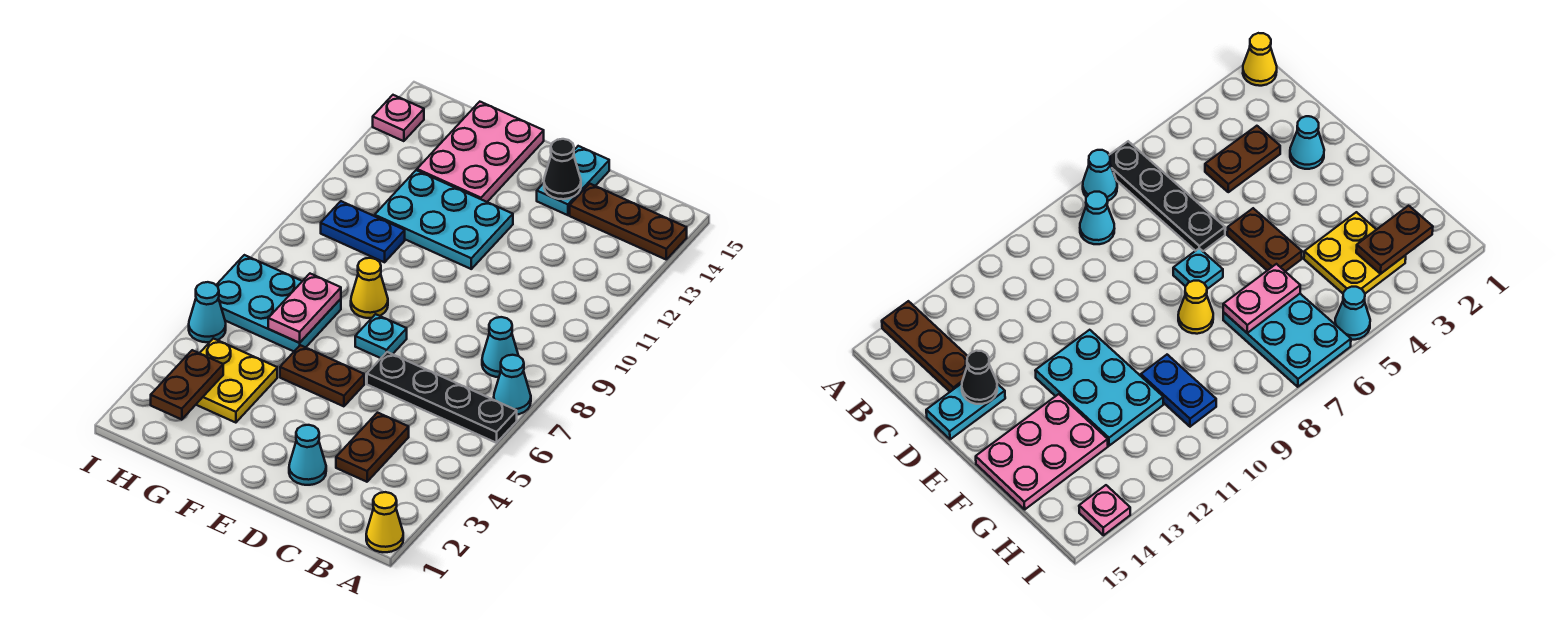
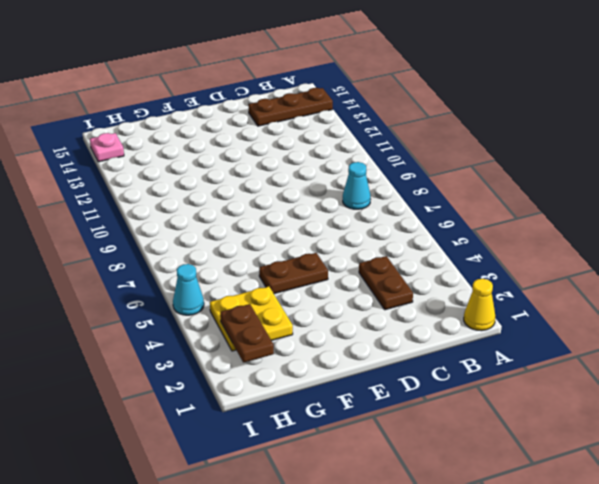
none -> black plate A6:D6 level 1
none -> cyan cone A7 level 1
none -> cyan cone D2 level 1

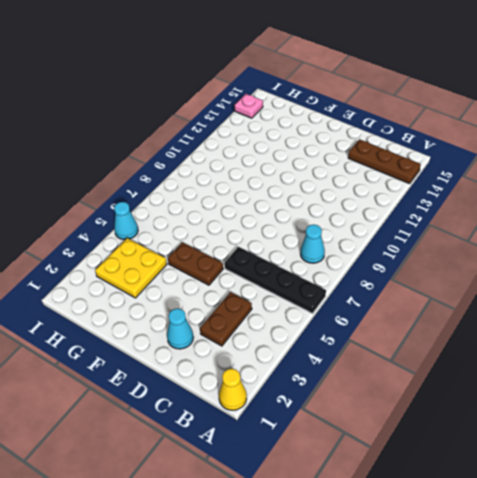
none -> cyan cone A7 level 1
none -> cyan plate D14:D15 level 1
none -> cyan plate E7 level 1

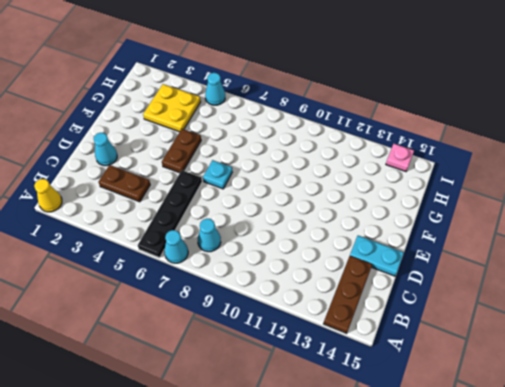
none -> cyan plate E11:G12 level 1
none -> yellow cone F8 level 1
none -> pink plate F13:G15 level 1

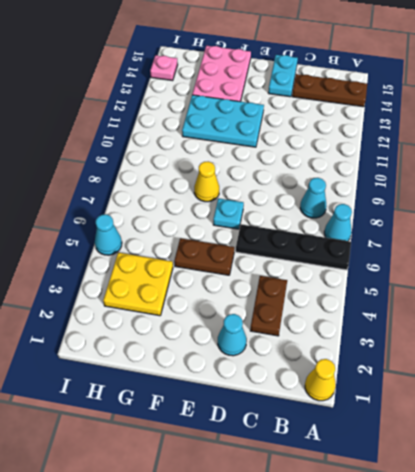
none -> cyan plate G6:I7 level 1
none -> blue plate G10:H10 level 1
none -> black cone D14 level 2

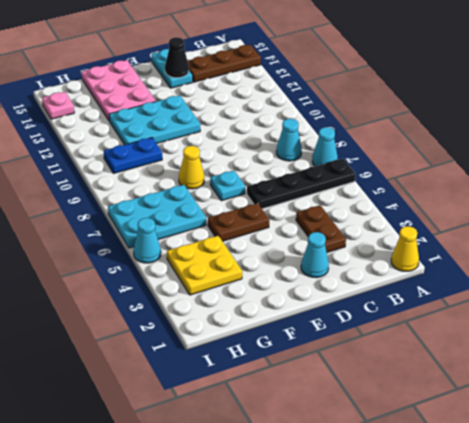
none -> pink plate G6:G7 level 2
none -> brown plate H2:H3 level 2

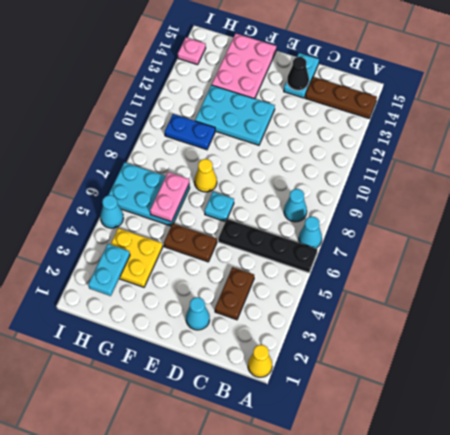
cyan plate H2:H3 level 2 -> brown plate H2:H3 level 2

